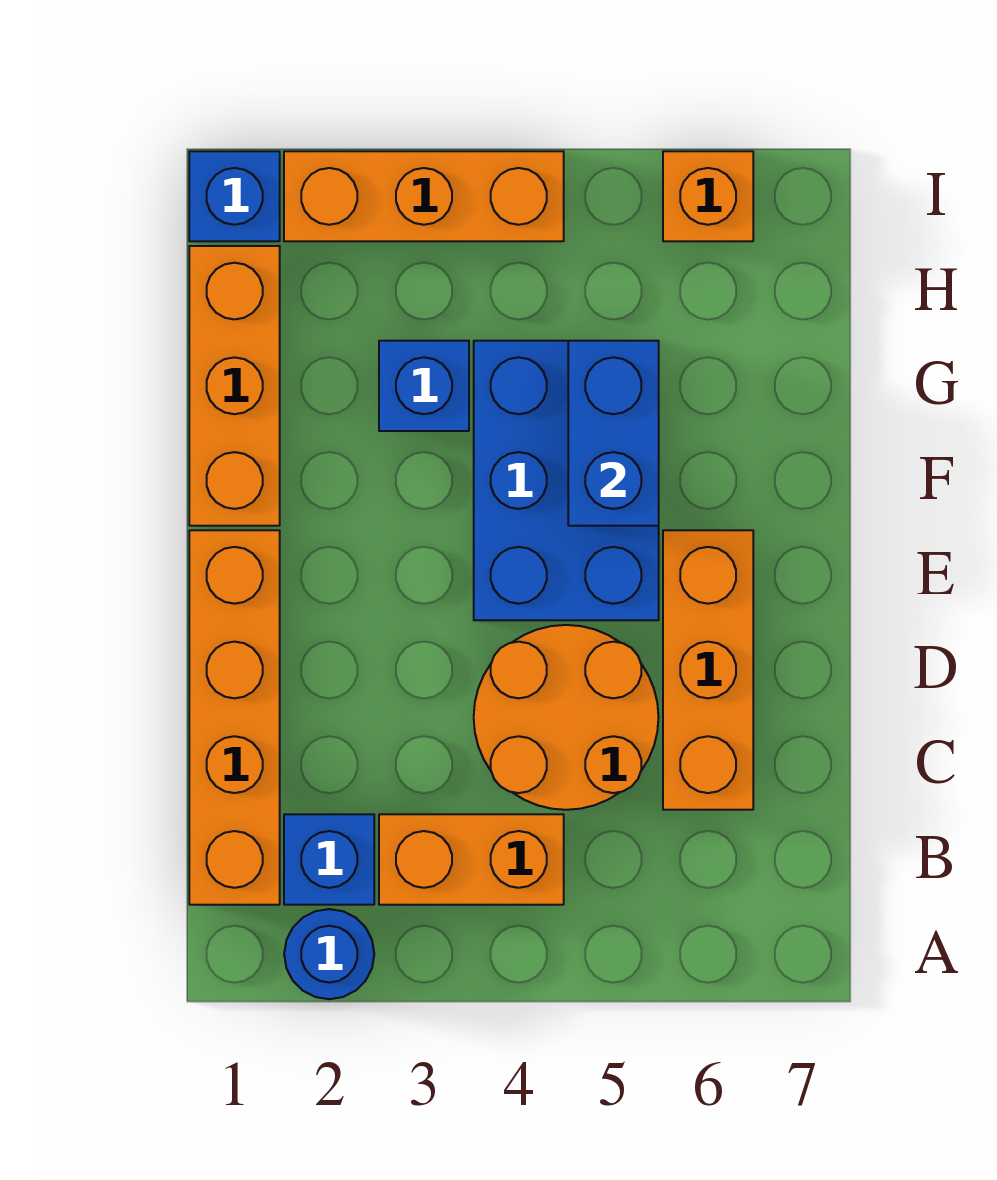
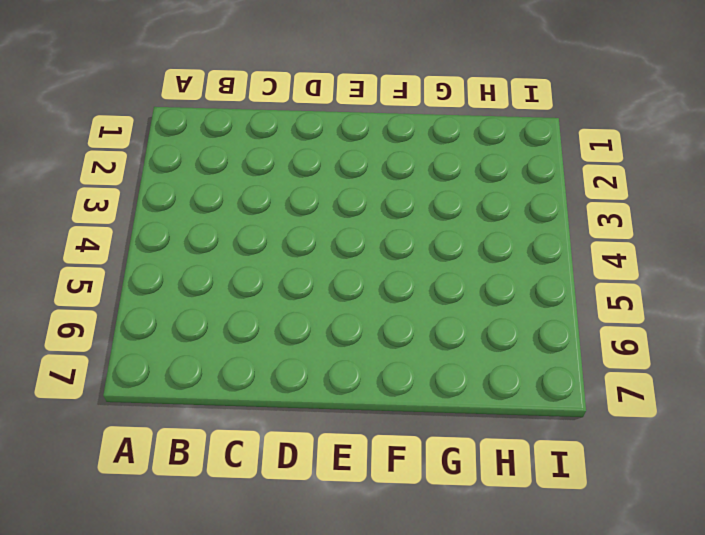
none -> blue round brick A2 level 1
none -> orange brick B1:E1 level 1
none -> blue brick B2 level 1

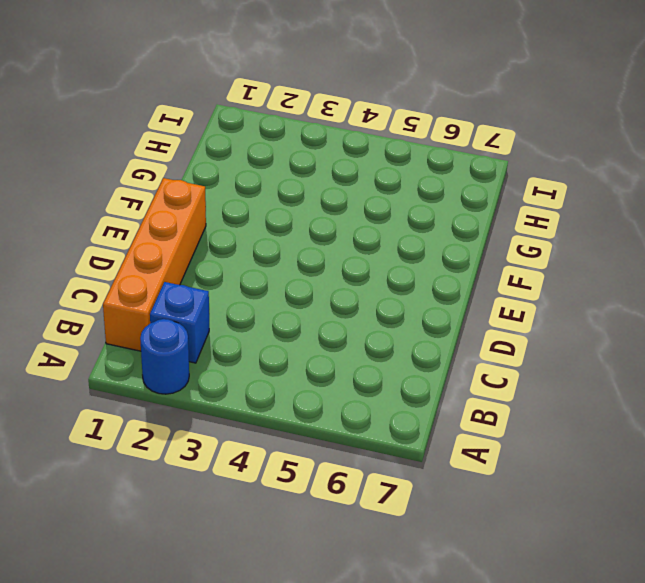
none -> orange brick B3:B4 level 1
none -> orange round brick C4:D5 level 1
none -> orange brick C6:E6 level 1

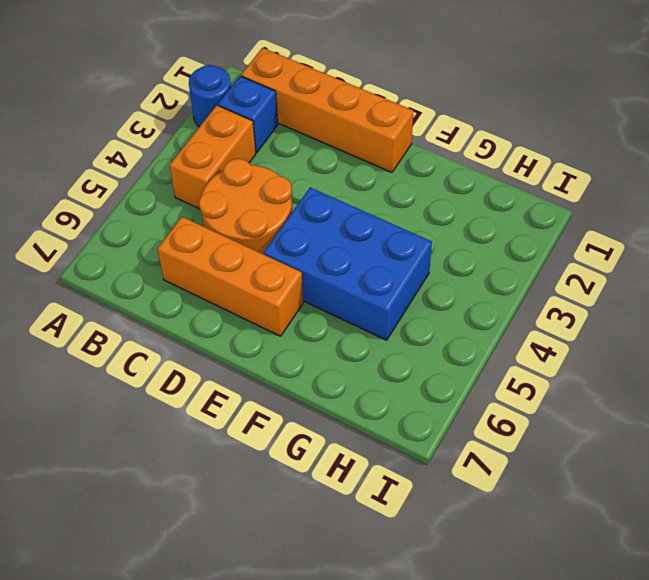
none -> orange brick F1:H1 level 1
none -> blue brick G3 level 1
none -> blue brick I1 level 1

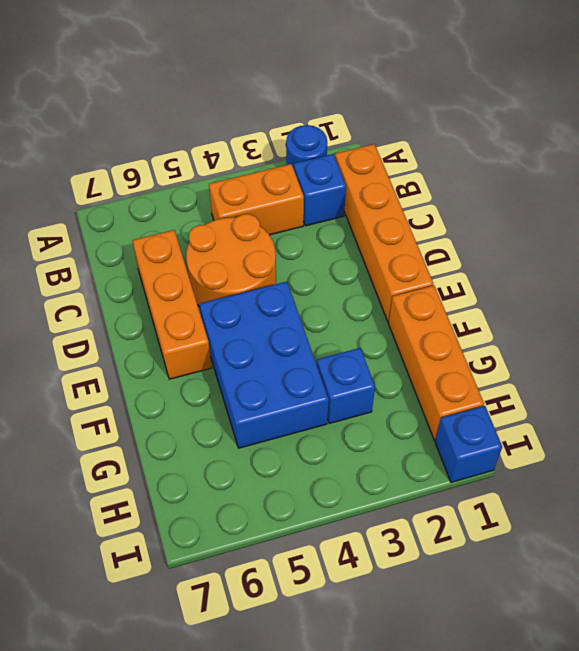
none -> orange brick I2:I4 level 1
none -> orange brick I6 level 1
none -> blue brick F5:G5 level 2

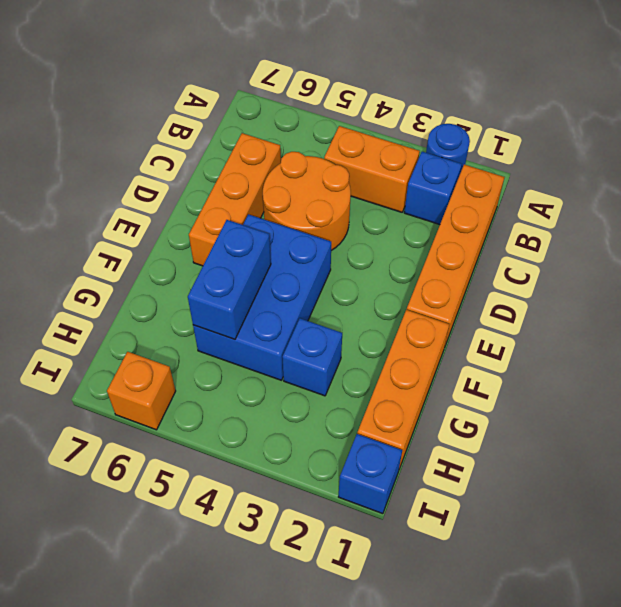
none -> orange brick I2:I4 level 1

